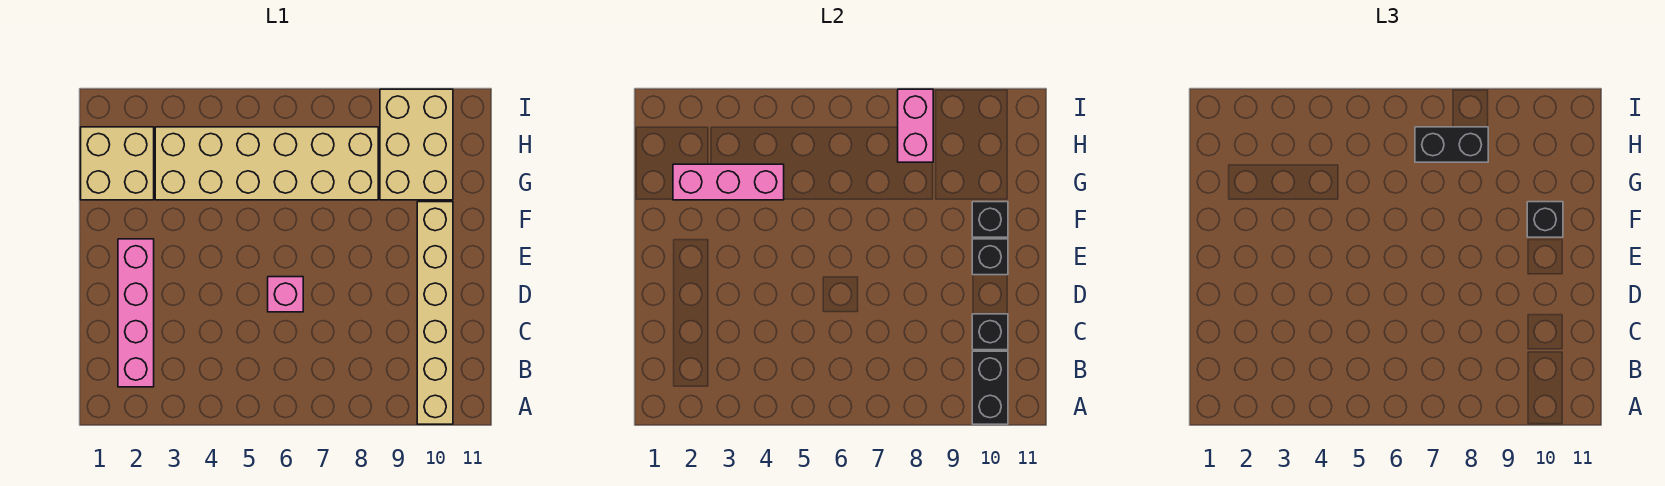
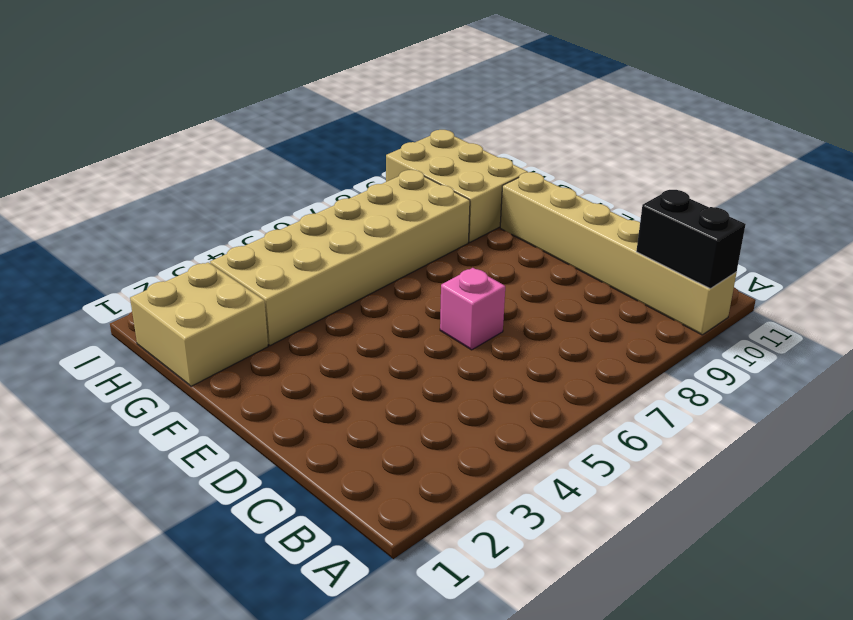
none -> pink brick B2:E2 level 1
none -> black brick C10 level 2
none -> black brick E10 level 2

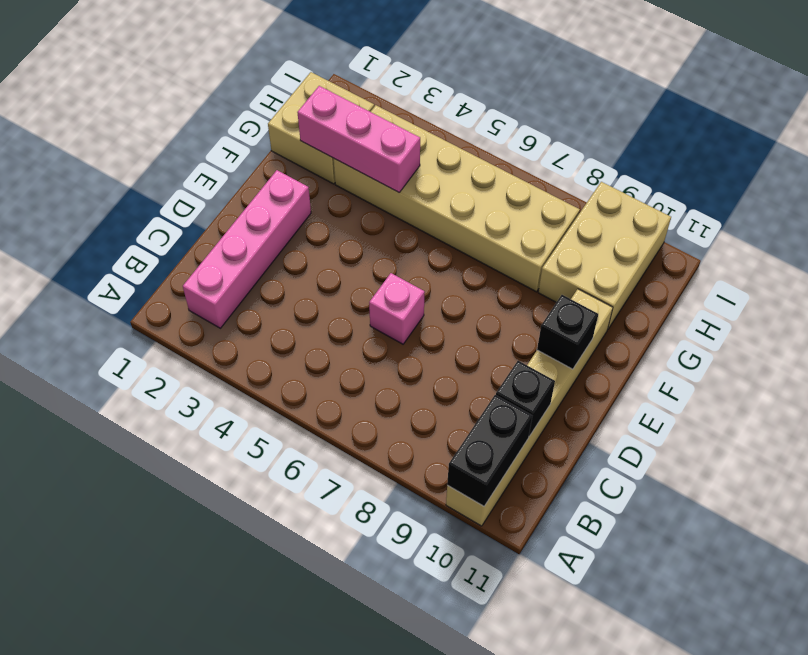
none -> black brick F10 level 2
none -> pink brick H8:I8 level 2
none -> black brick F10 level 3

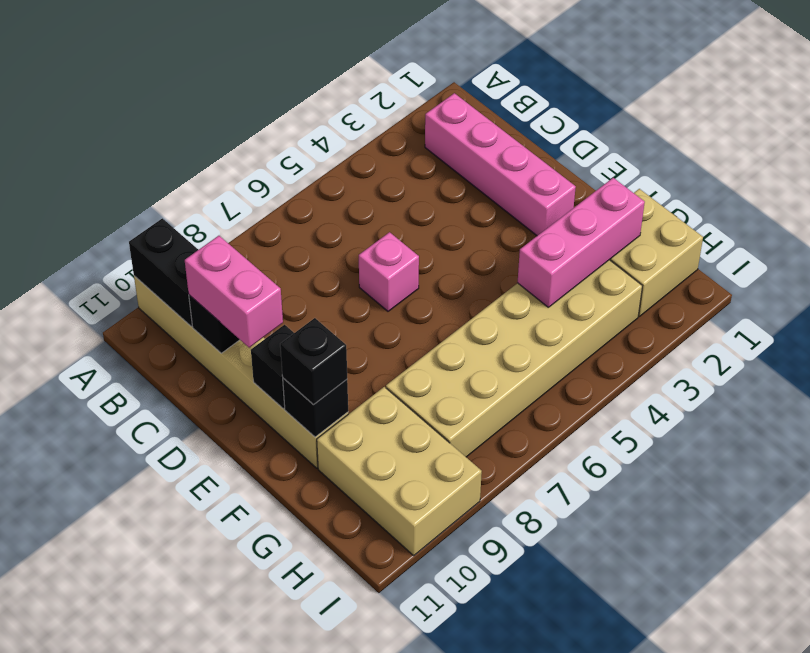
pink brick C10:D10 level 3 -> pink brick H8:I8 level 2
none -> black brick H7:H8 level 3

